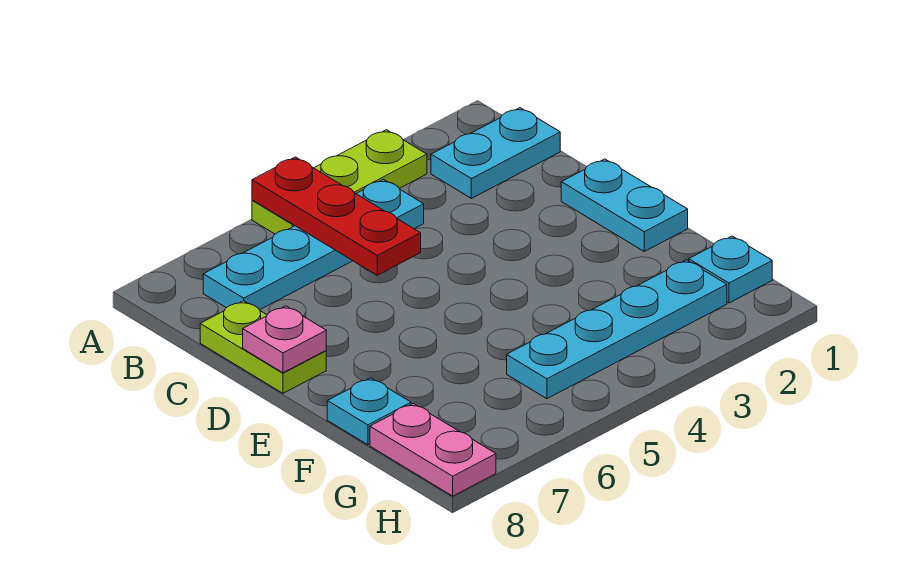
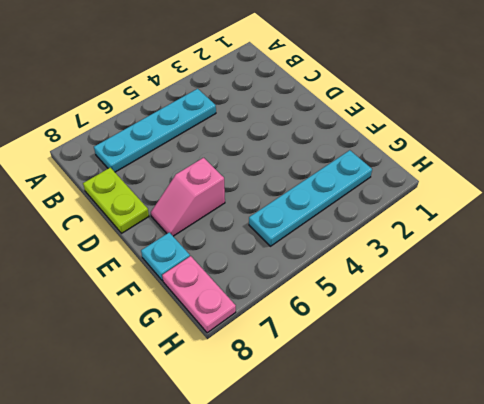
pink slope E6:E7 level 1 top 6 -> none
none -> lime plate A3:A5 level 1
none -> cyan plate B1:B2 level 1

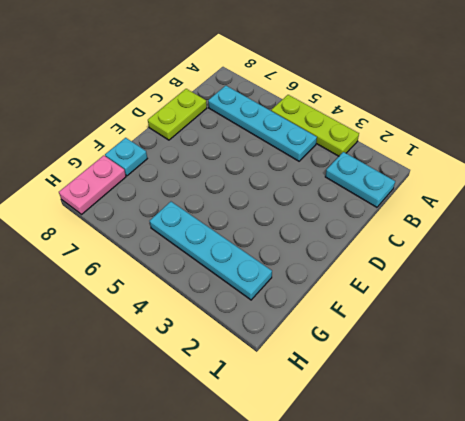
none -> cyan plate D1:E1 level 1
none -> cyan plate G1 level 1

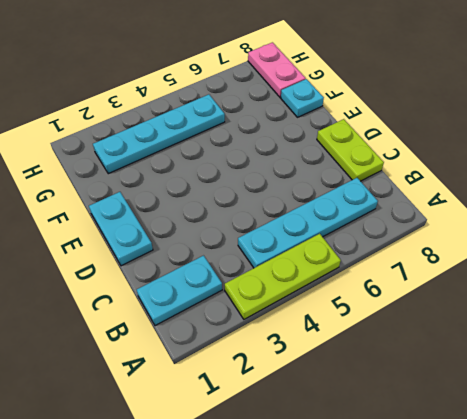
none -> cyan plate G1 level 1
none -> red plate A5:C5 level 2

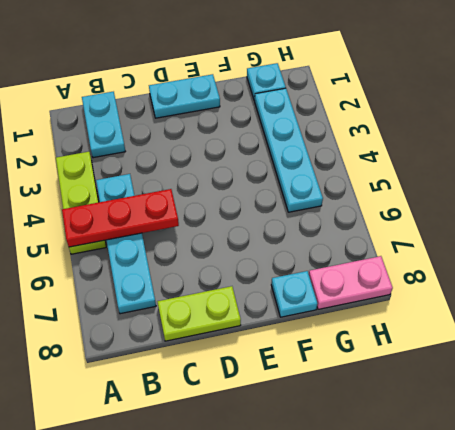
none -> pink plate D8 level 2

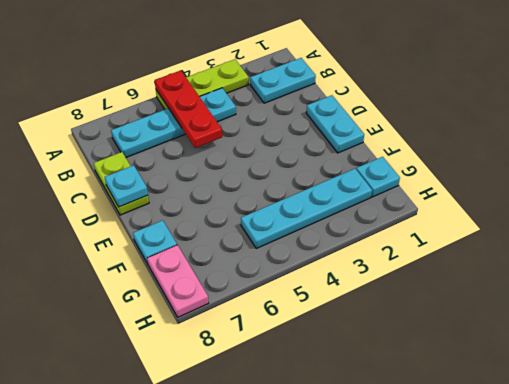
cyan plate D8 level 2 -> pink plate D8 level 2

